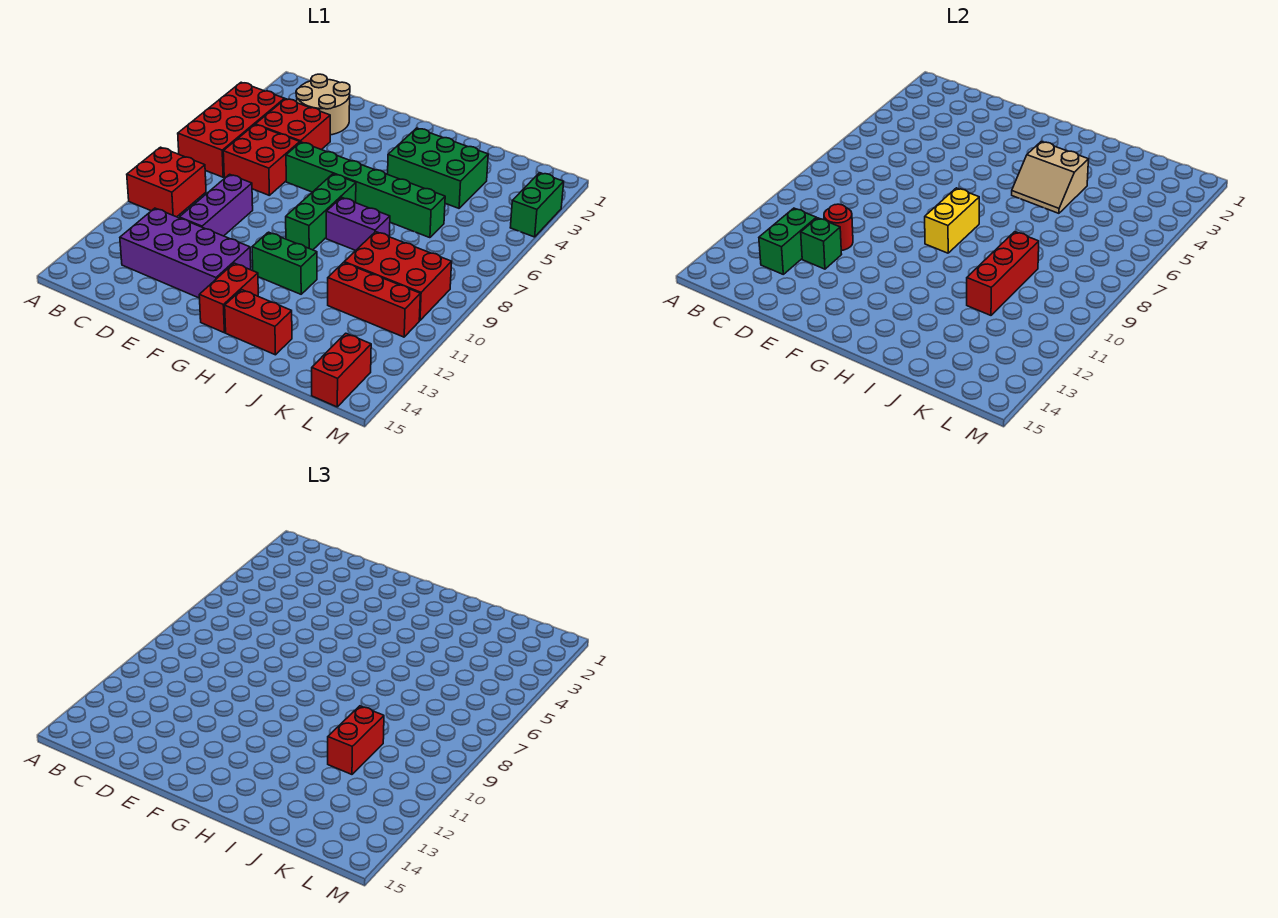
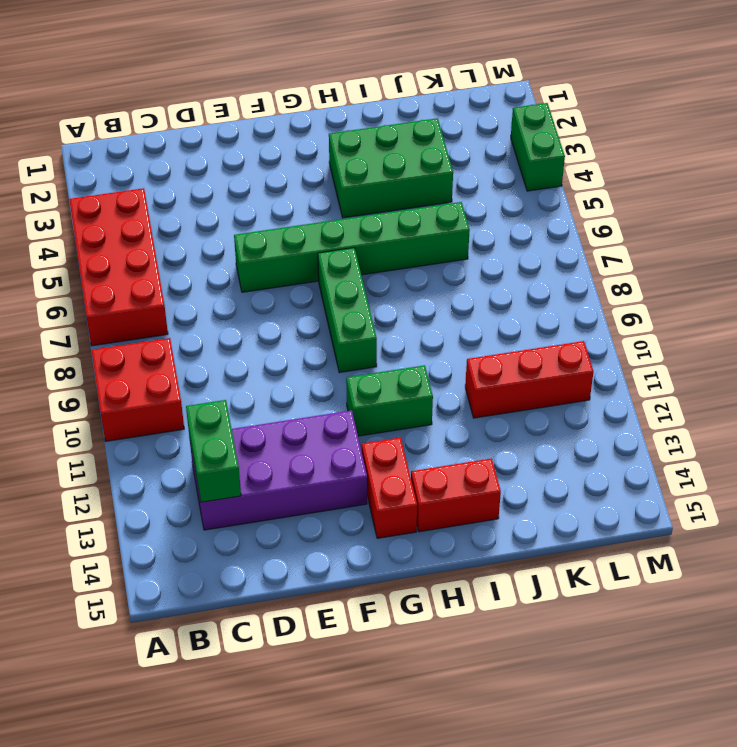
none -> tan round brick C2:D3 level 1
none -> red brick C4:D5 level 1
none -> red brick C6:D7 level 1

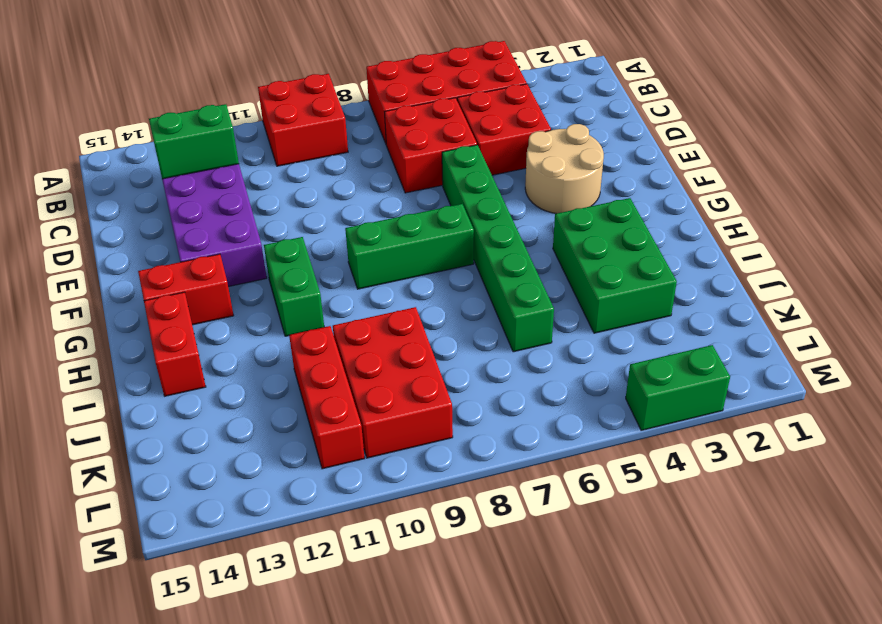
tan round brick E3:F4 level 1 -> tan round brick C2:D3 level 1
none -> purple brick D9:D11 level 1
none -> purple brick H8:I8 level 1
none -> red brick L14:L15 level 1

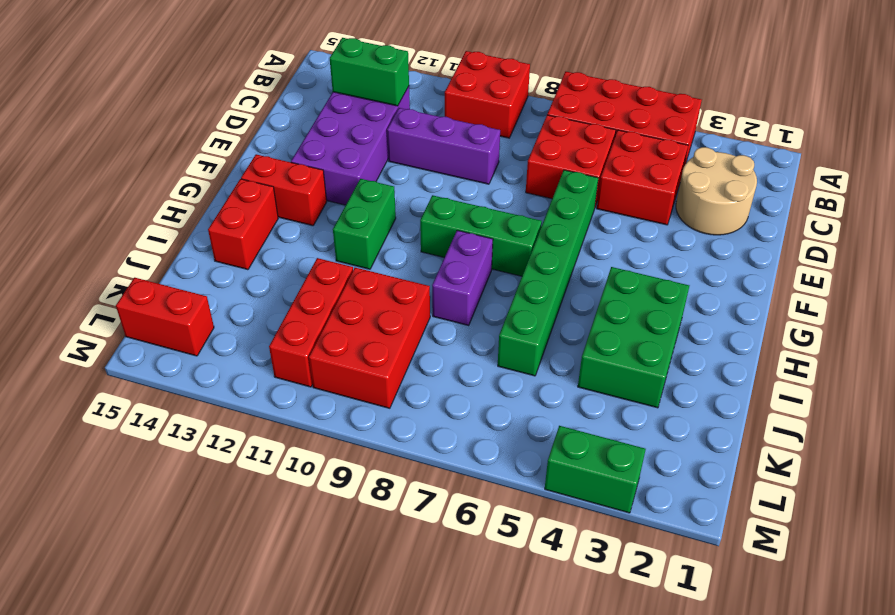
none -> red round brick D11 level 2
none -> green brick D12 level 2
none -> yellow brick G8:G9 level 2

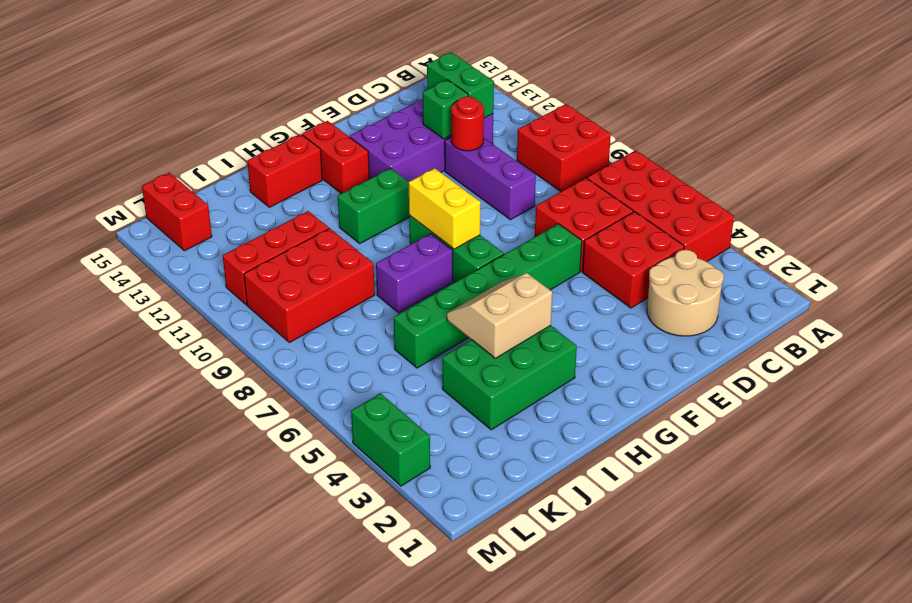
none -> red brick J9:J11 level 2
none -> red brick J10:J11 level 3

